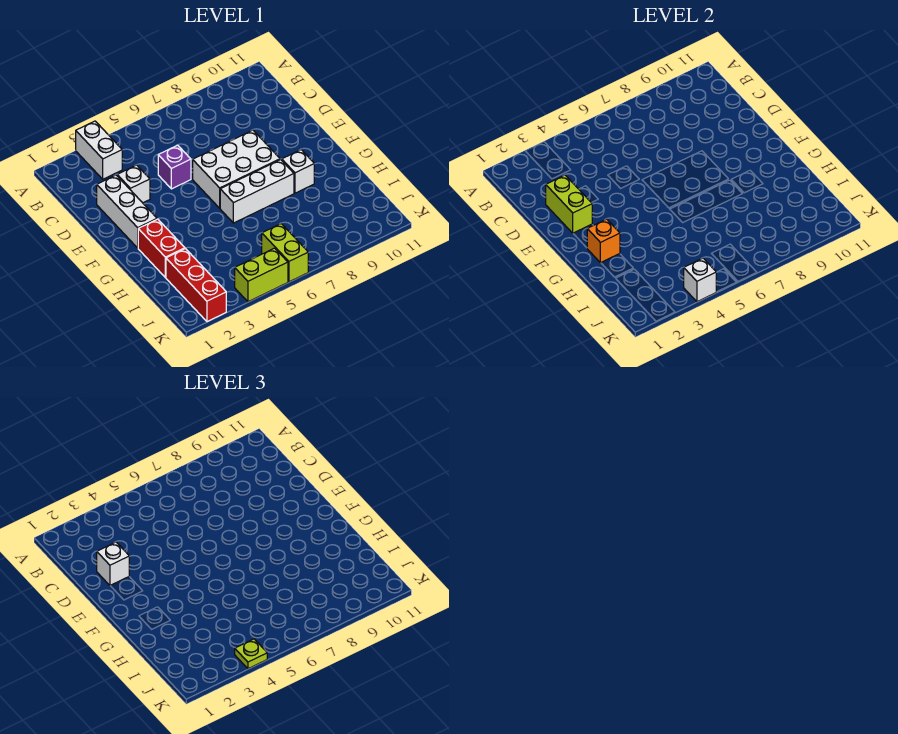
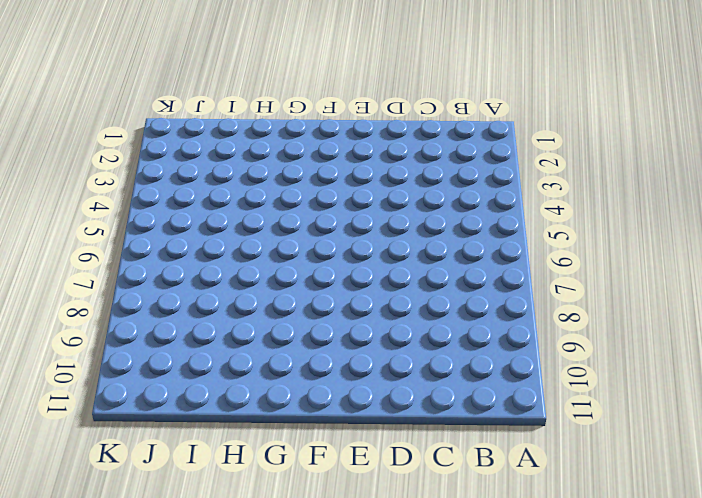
none -> white brick A3:B3 level 1
none -> white brick D2:F2 level 1
none -> white brick D3 level 1

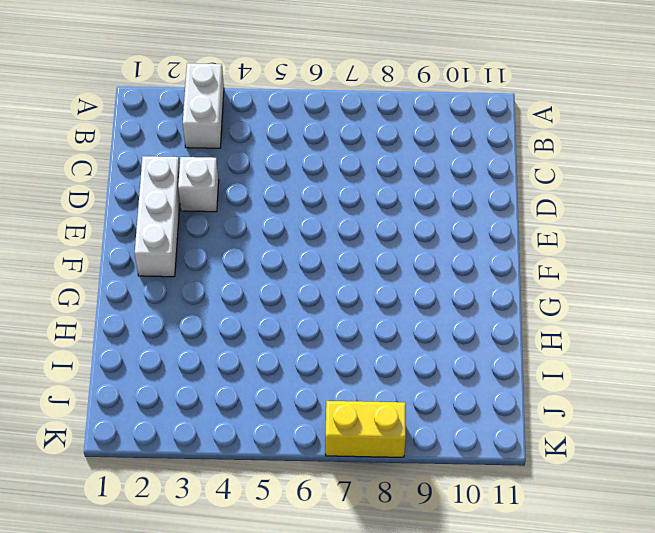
yellow brick K7:K8 level 1 -> none
none -> purple brick D5 level 1
none -> white brick E6:F8 level 1
none -> red brick G2:H2 level 1

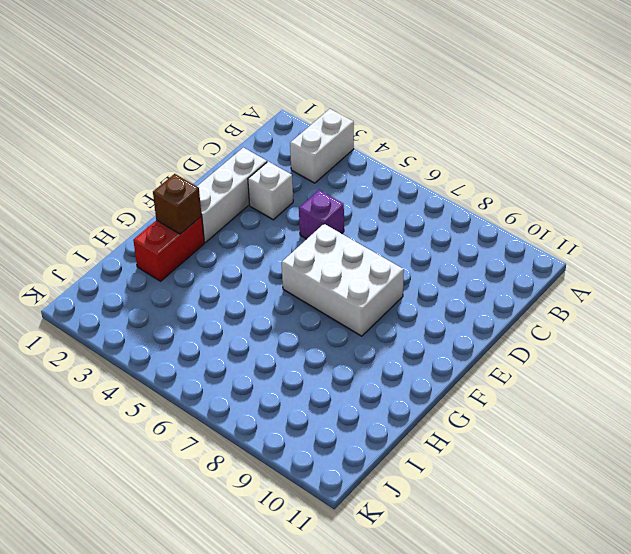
brown brick G2 level 2 -> orange brick G2 level 2
none -> white brick G6:G8 level 1
none -> white brick G9 level 1
none -> red brick I2:K2 level 1

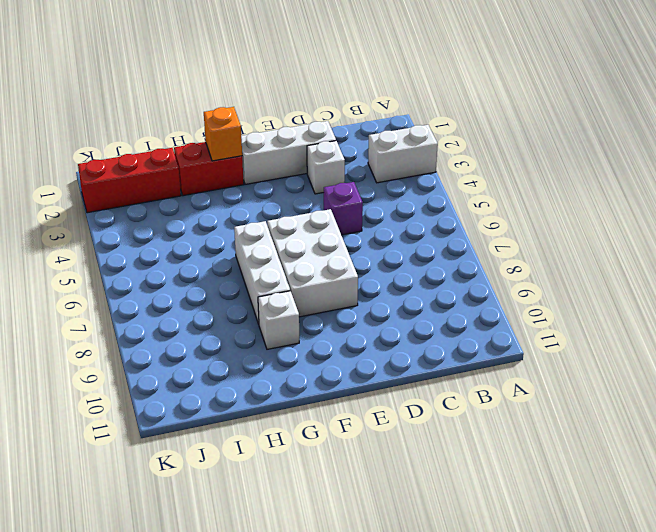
none -> lime brick J6:K6 level 1
none -> lime brick K4:K5 level 1
none -> lime brick D2:E2 level 2

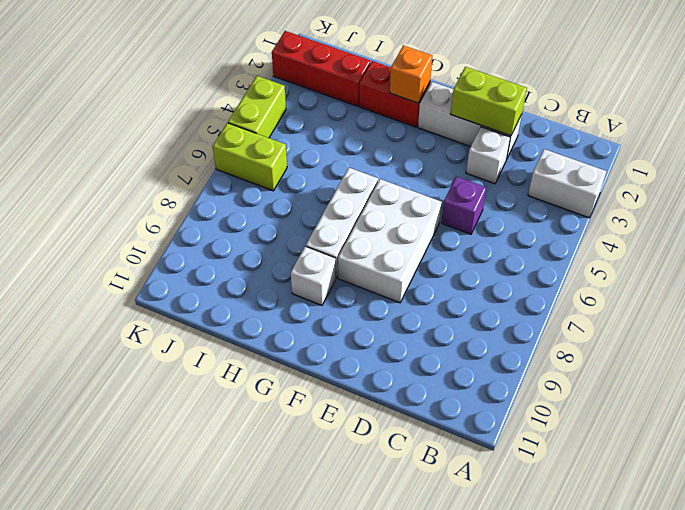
none -> white brick K4 level 2
none -> white brick D2 level 3
none -> lime plate K4 level 3

